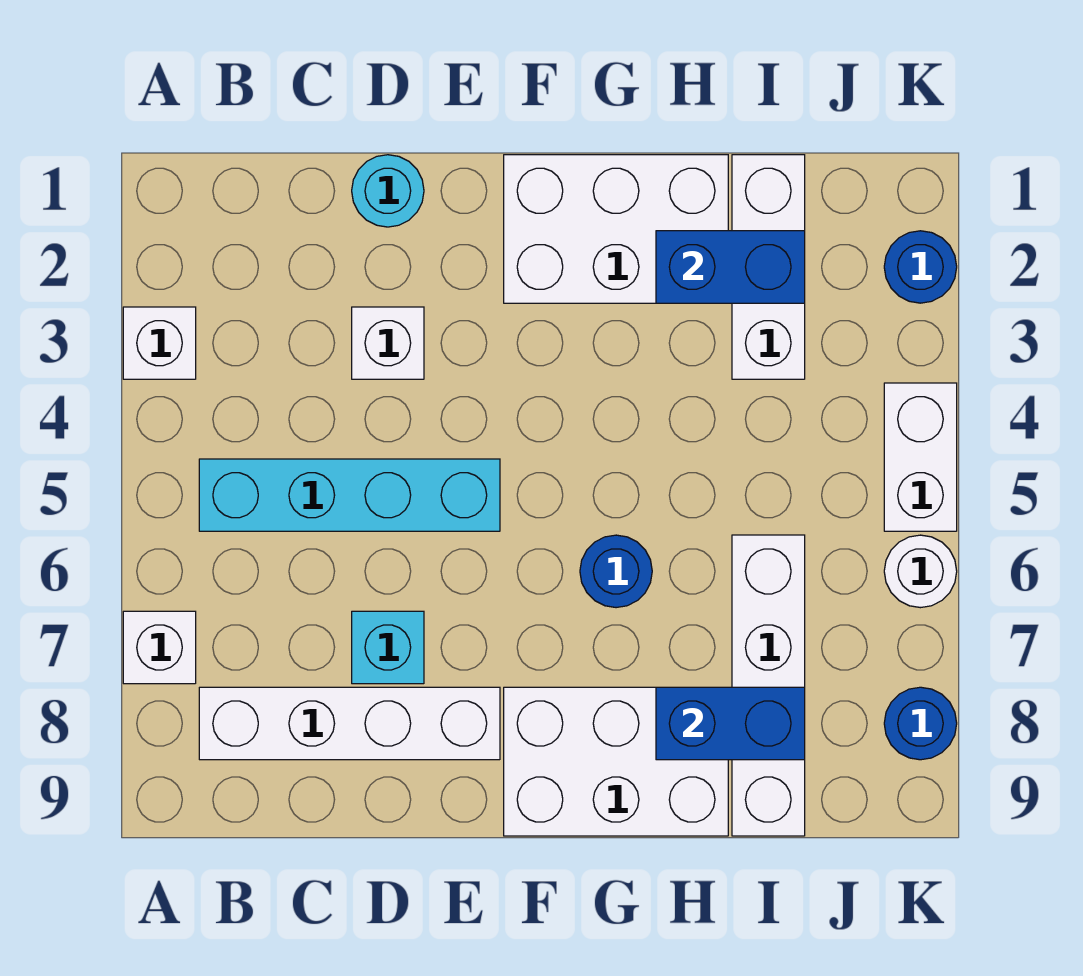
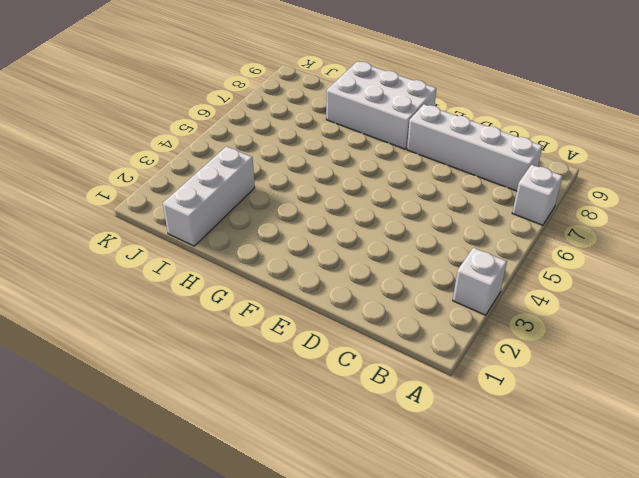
none -> cyan brick B5:E5 level 1
none -> cyan round brick D1 level 1
none -> white brick D3 level 1

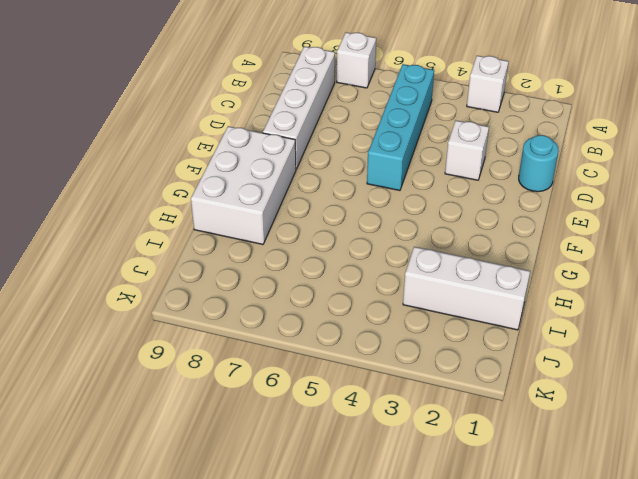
none -> cyan brick D7 level 1
none -> white brick F1:H2 level 1
none -> blue round brick G6 level 1

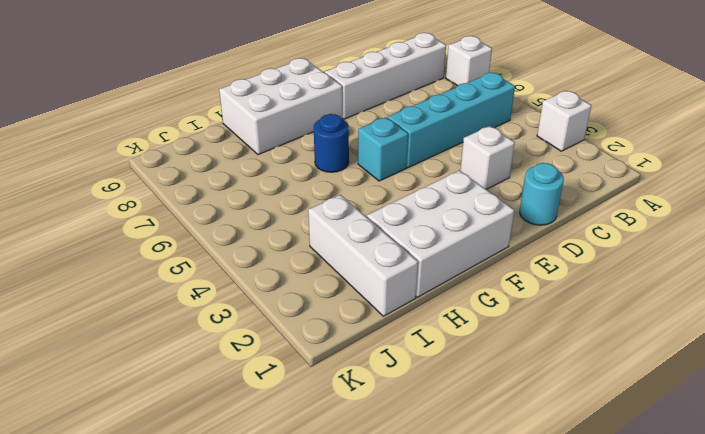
cyan brick F5 level 1 -> cyan brick D7 level 1
none -> white brick I6:I9 level 1
none -> blue round brick K2 level 1
none -> white brick K4:K5 level 1

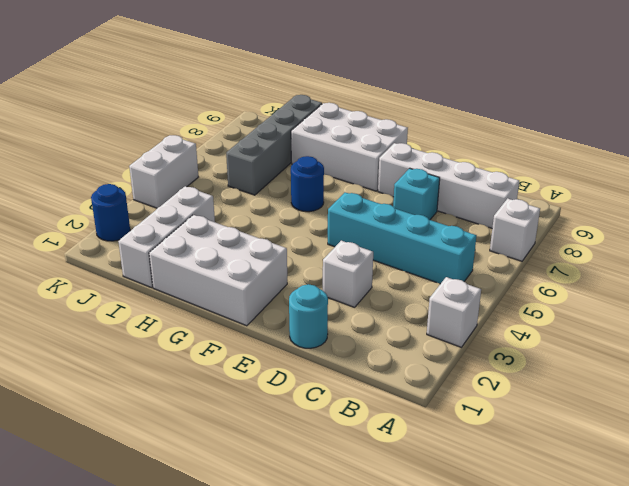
grey brick I6:I9 level 1 -> white brick I6:I9 level 1
none -> white round brick K6 level 1
none -> blue round brick K8 level 1
none -> blue brick H2:I2 level 2

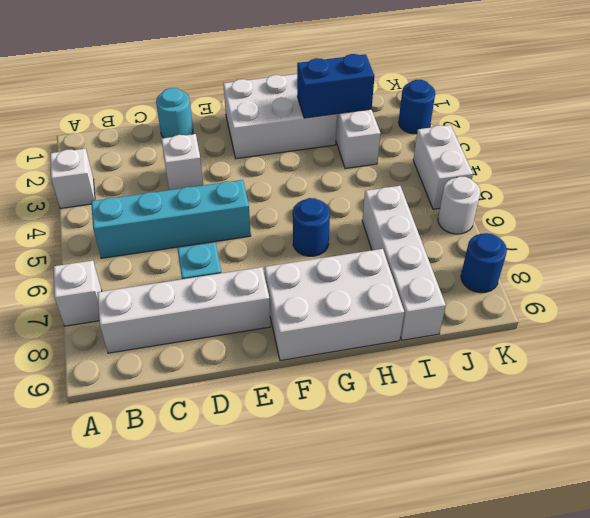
none -> blue brick H8:I8 level 2

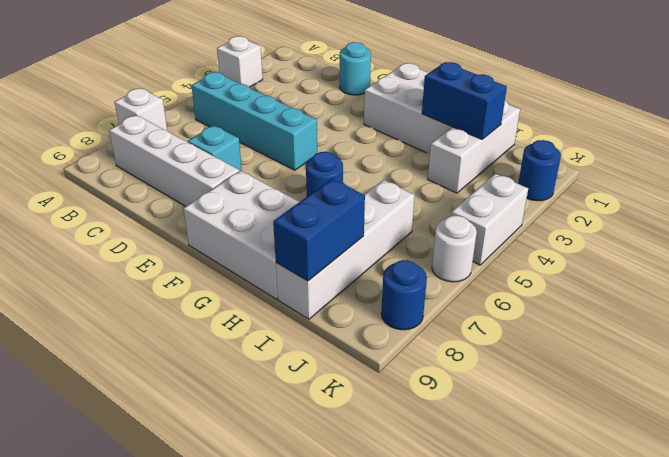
blue brick I8:I9 level 2 -> blue brick H8:I8 level 2
none -> white brick D3 level 1

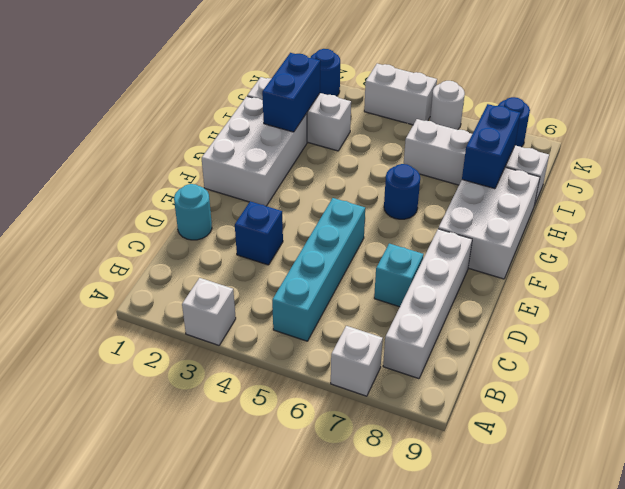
blue brick D3 level 1 -> white brick D3 level 1

